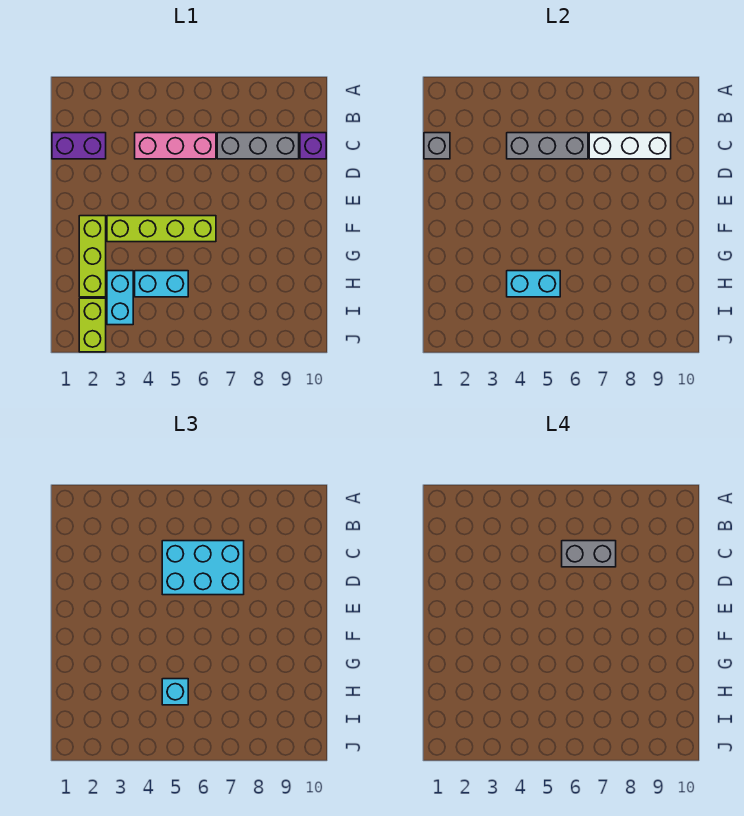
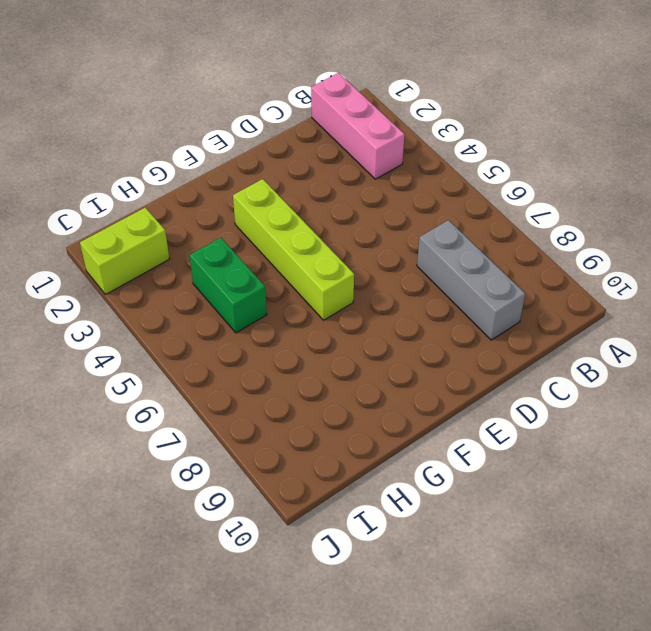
pink brick B1:B3 level 1 -> pink brick C4:C6 level 1
green brick H4:H5 level 1 -> cyan brick H4:H5 level 1
none -> purple brick C1:C2 level 1
none -> purple brick C10 level 1
none -> lime brick F2:H2 level 1

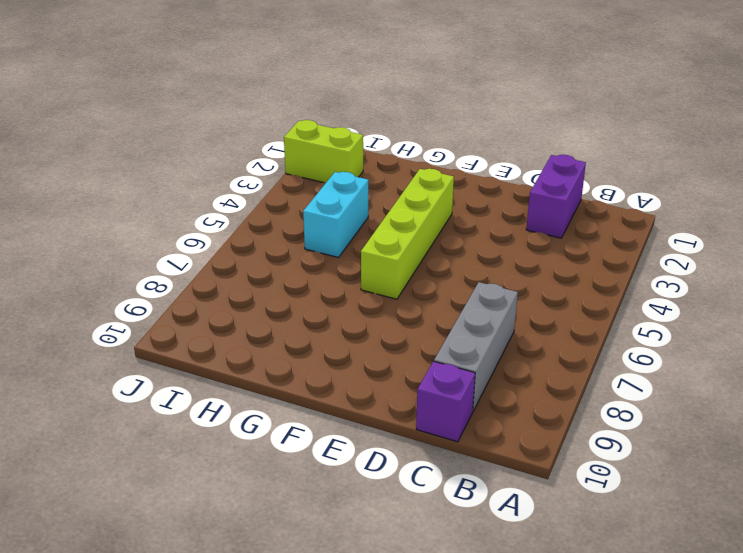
none -> pink brick C4:C6 level 1
none -> lime brick F2:H2 level 1
none -> cyan brick H3:I3 level 1

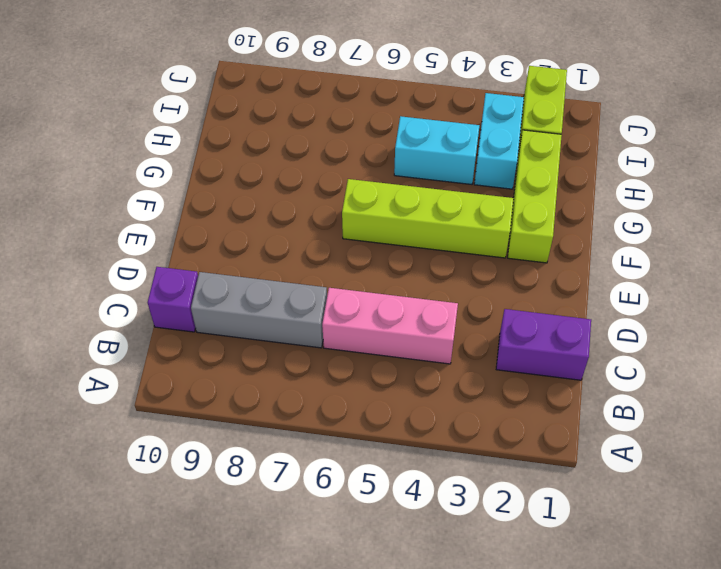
none -> grey brick C1 level 2
none -> grey brick C4:C6 level 2
none -> white brick C7:C9 level 2

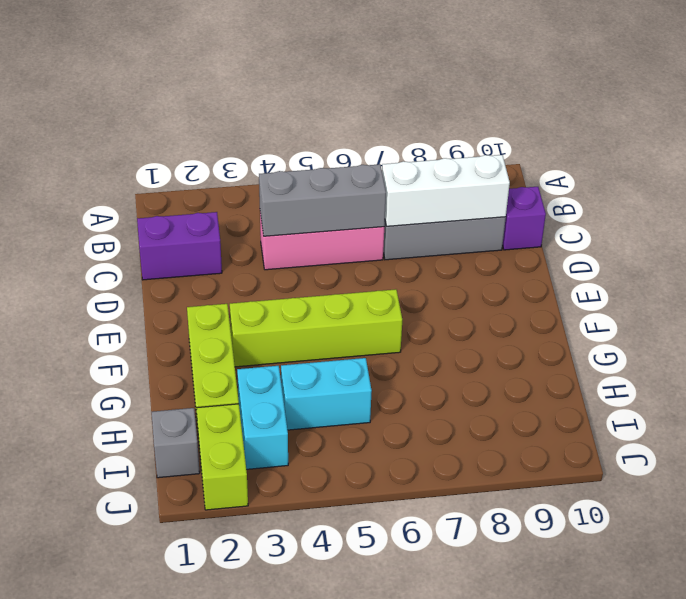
grey brick I1 level 1 -> grey brick C1 level 2
none -> cyan brick H4:H5 level 2
none -> cyan brick C5:D7 level 3
none -> cyan brick H5 level 3

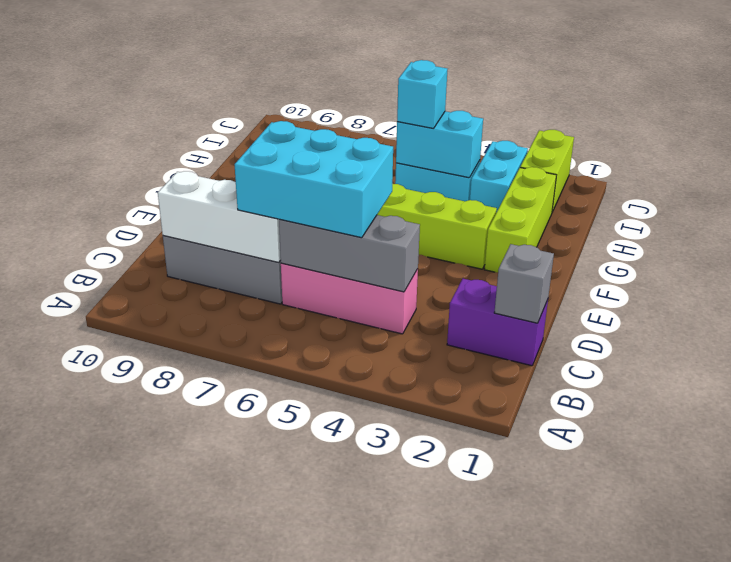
none -> purple brick C10 level 1
none -> grey brick C6:C7 level 4

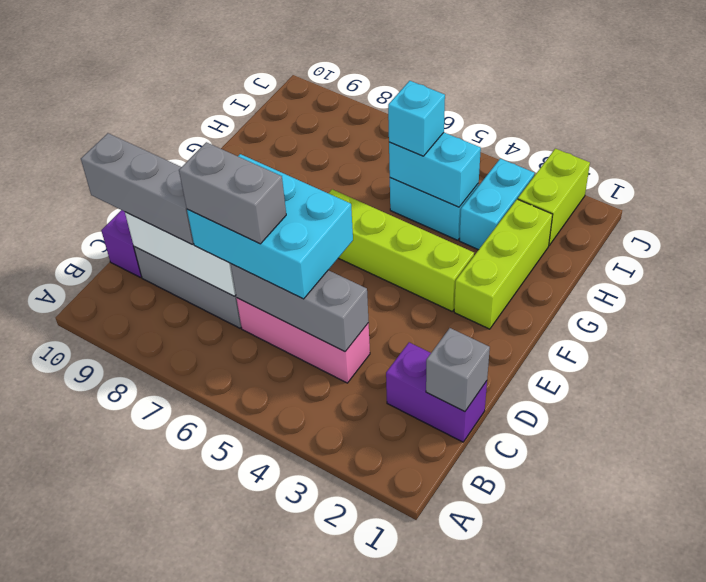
grey brick C8:C10 level 3 -> none

